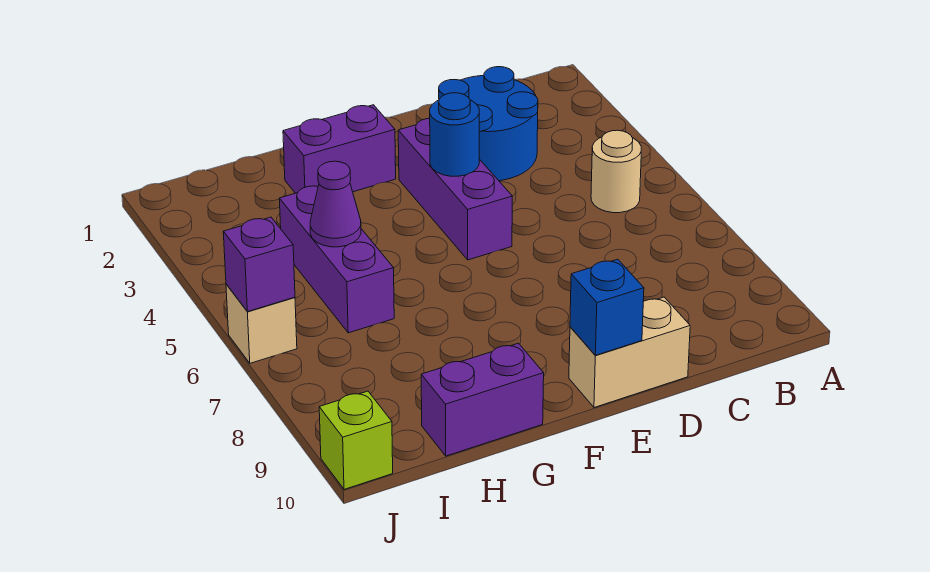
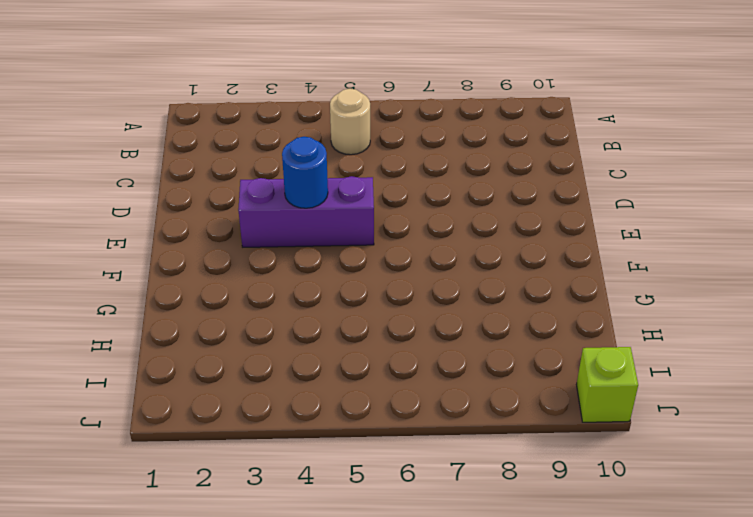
none -> blue round brick C2:D3 level 1
none -> tan brick D10:E10 level 1
none -> purple brick F2:G2 level 1

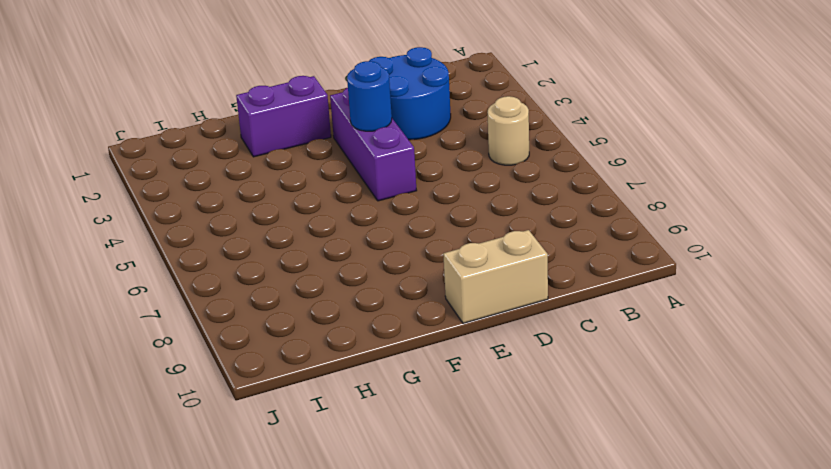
none -> purple brick G10:H10 level 1
none -> purple brick H4:H6 level 1
none -> tan brick J6 level 1

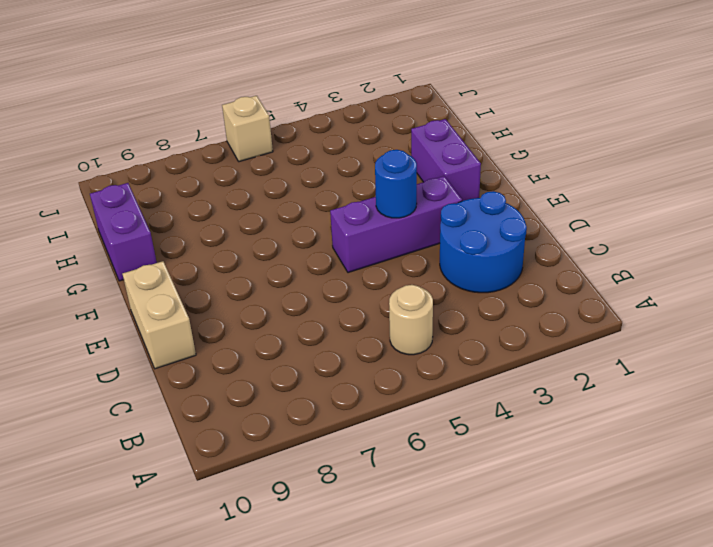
none -> purple brick H4:H6 level 1
none -> lime brick J10 level 1
none -> blue brick E10 level 2

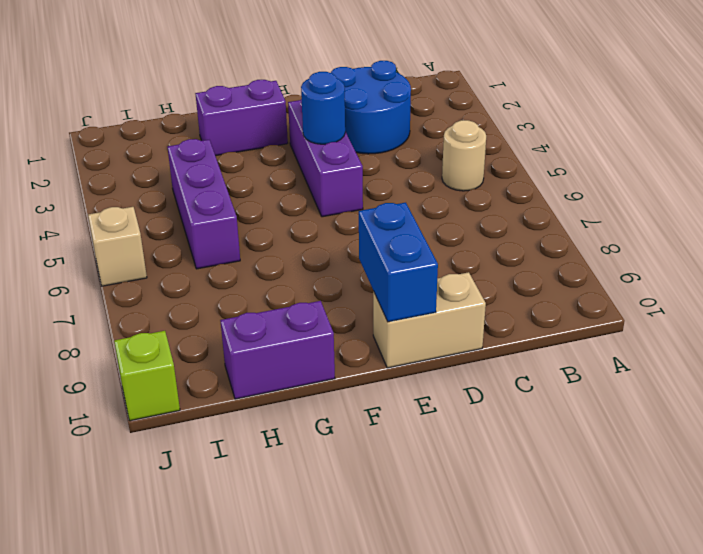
blue brick E9:E10 level 2 -> blue brick E10 level 2
none -> purple cone H5 level 2
none -> purple brick J6 level 2

